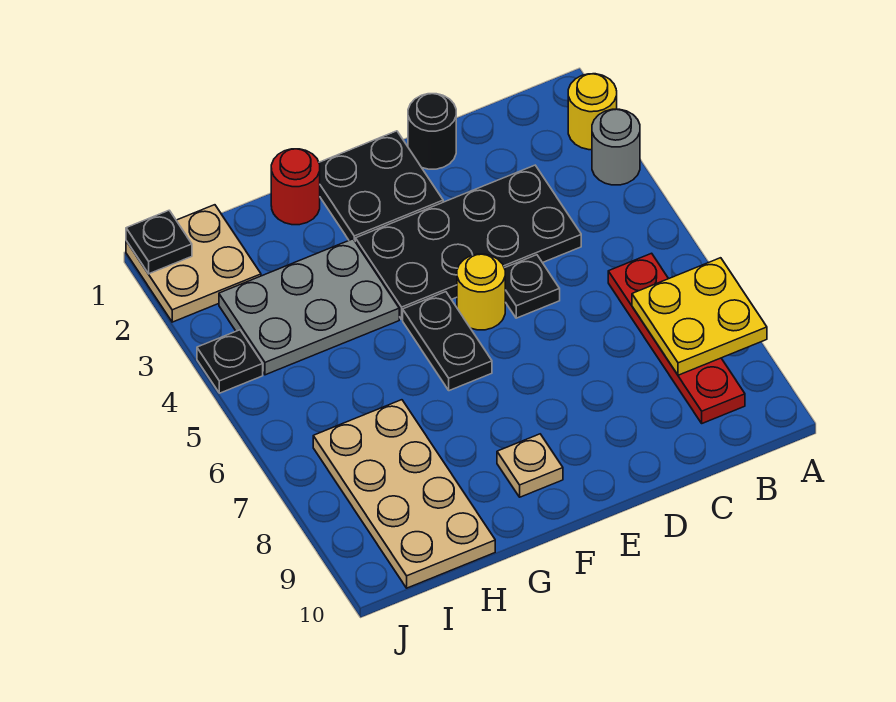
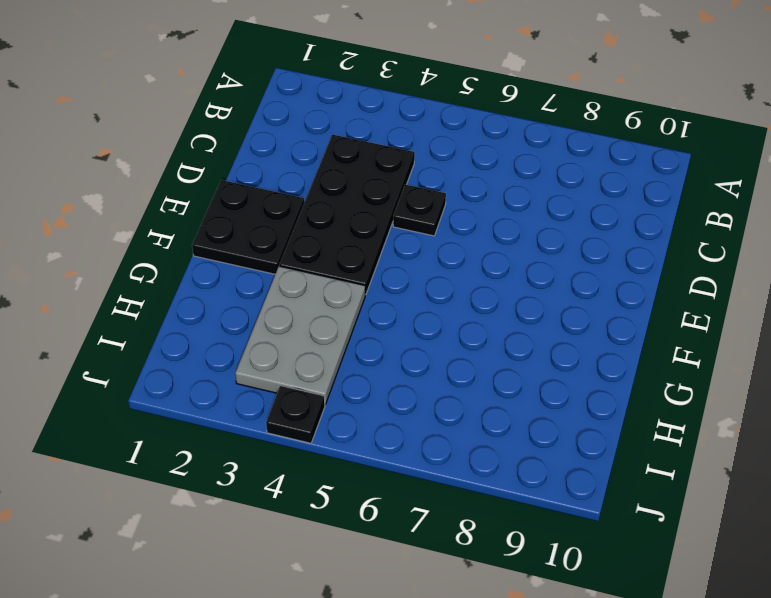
none -> yellow round brick A2 level 1
none -> grey round brick A3 level 1
none -> red plate B6:B9 level 1

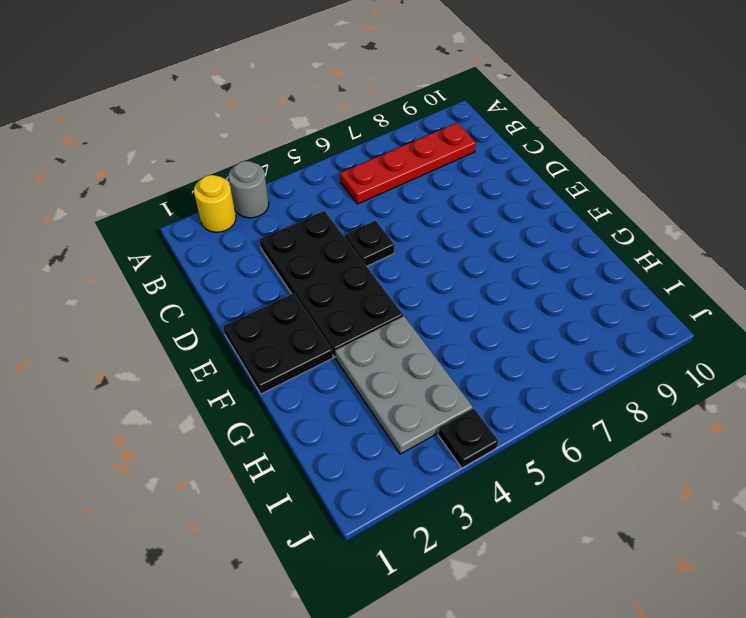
none -> black round brick D1 level 1
none -> yellow round brick E5 level 1
none -> black plate F5:F6 level 1

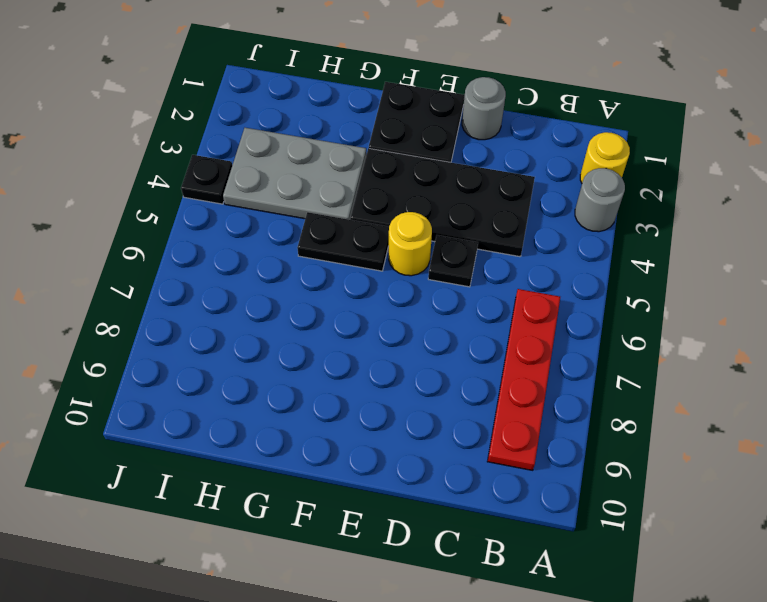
grey round brick D1 level 1 -> black round brick D1 level 1
black plate F5:G5 level 1 -> black plate F5:F6 level 1
none -> tan plate F9 level 1
none -> red round brick G1 level 1
none -> tan plate H7:I10 level 1

